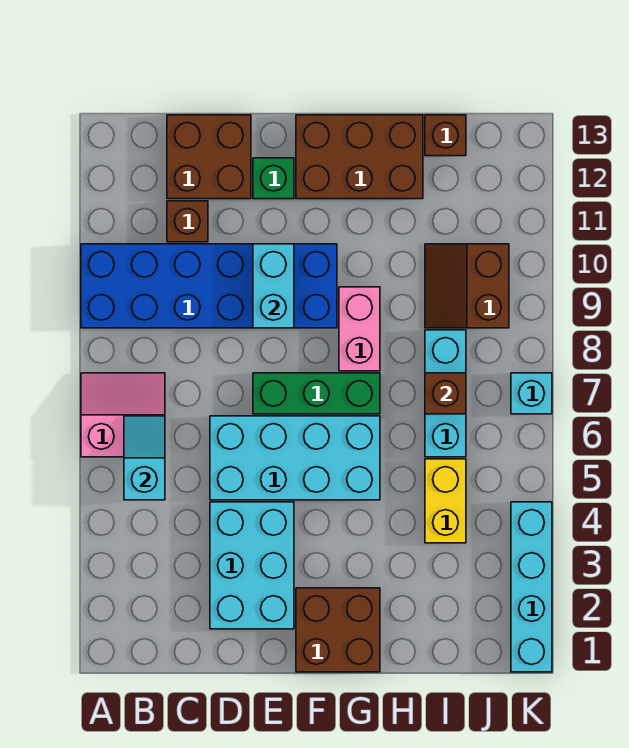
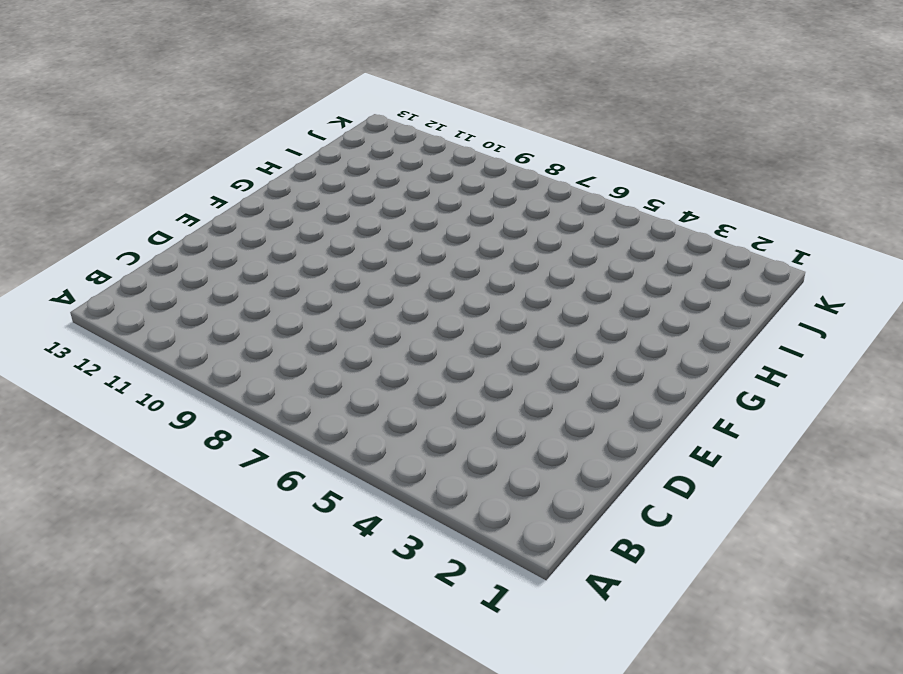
none -> pink slope A6:B7 level 1 top 6
none -> blue brick A9:F10 level 1
none -> brown brick C11 level 1

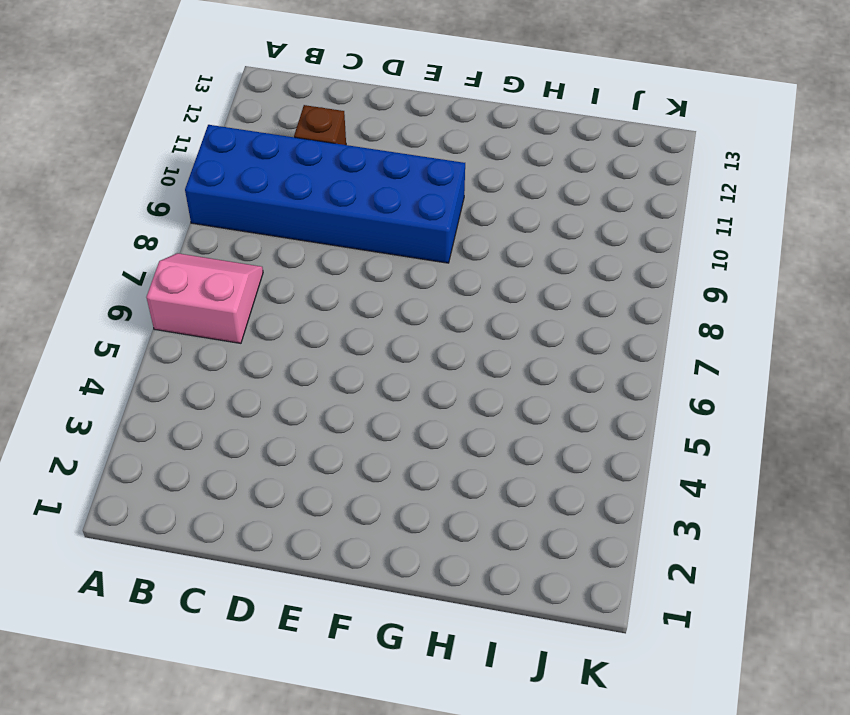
none -> brown brick C12:D13 level 1
none -> cyan brick D2:E4 level 1
none -> cyan brick D5:G6 level 1

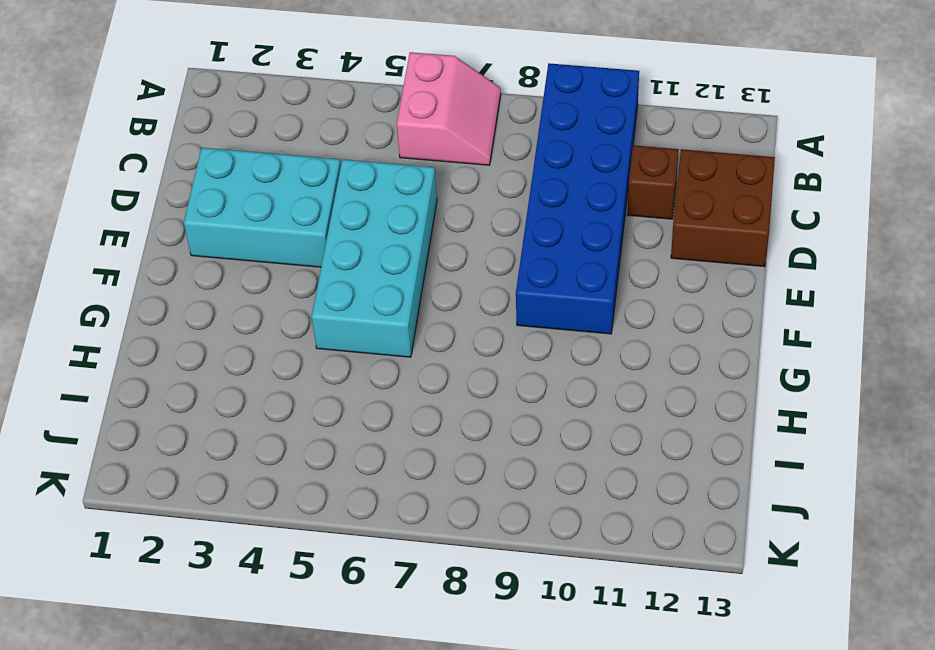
none -> green brick E7:G7 level 1
none -> green brick E12 level 1
none -> brown brick F1:G2 level 1

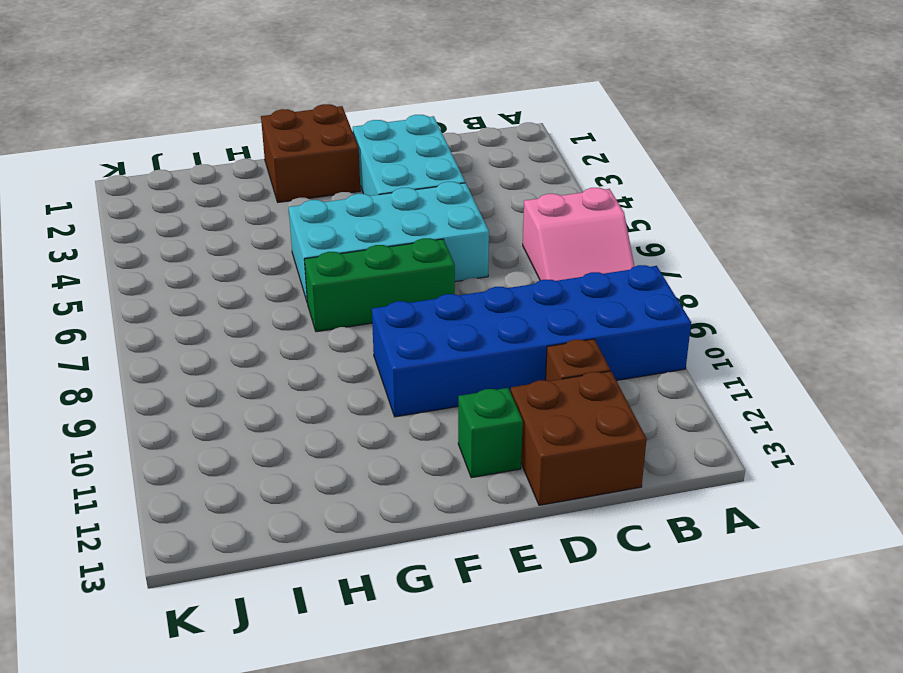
none -> brown brick F12:H13 level 1
none -> pink brick G8:G9 level 1
none -> yellow brick I4:I5 level 1

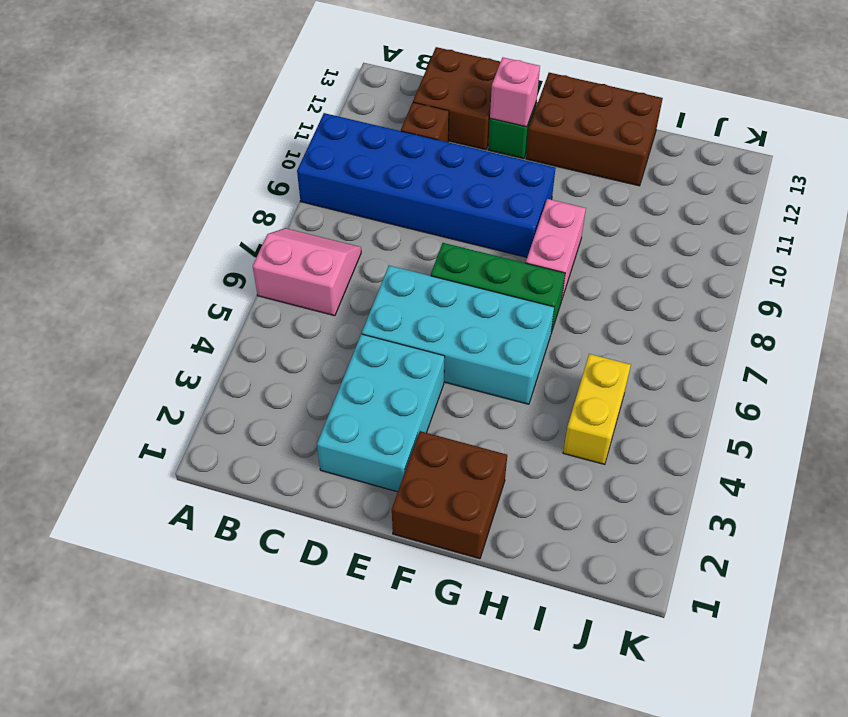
pink brick E12 level 2 -> none
none -> cyan brick I6:I8 level 1
none -> brown slope I9:J10 level 1 top J
none -> brown brick I13 level 1

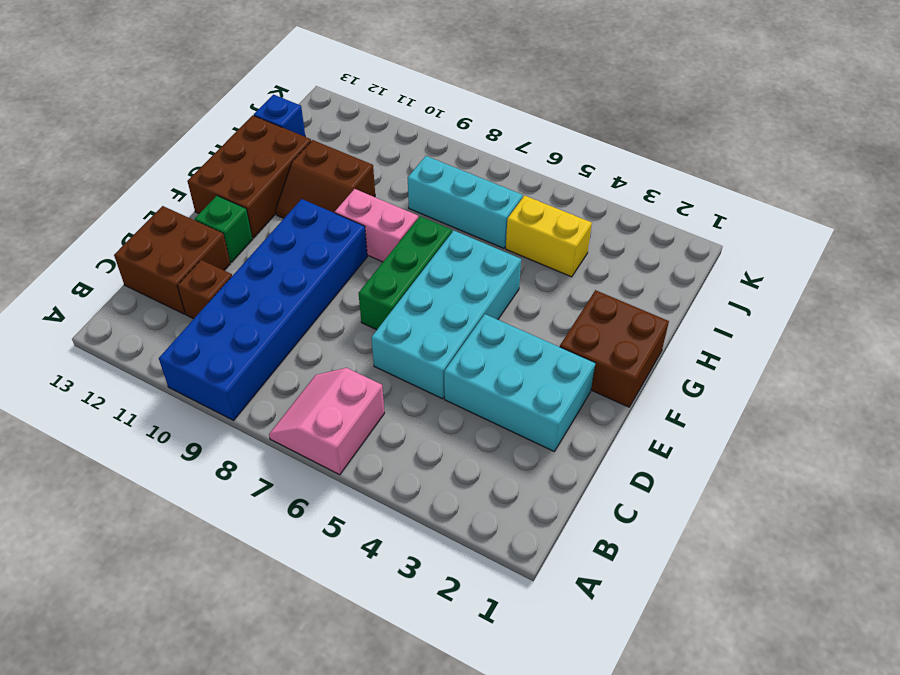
brown slope G10:H11 level 1 top H -> brown slope I9:J10 level 1 top J
blue brick I13 level 1 -> brown brick I13 level 1
none -> cyan brick K1:K4 level 1
none -> cyan brick K7 level 1
none -> cyan slope B5:B6 level 2 top 5

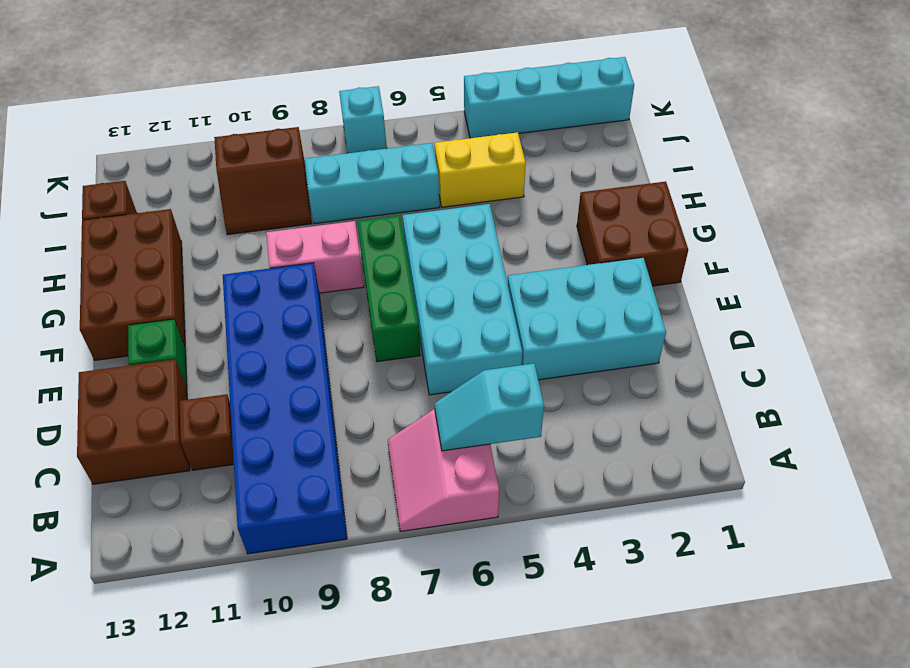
none -> cyan brick E9:E10 level 2
none -> brown brick I7 level 2

